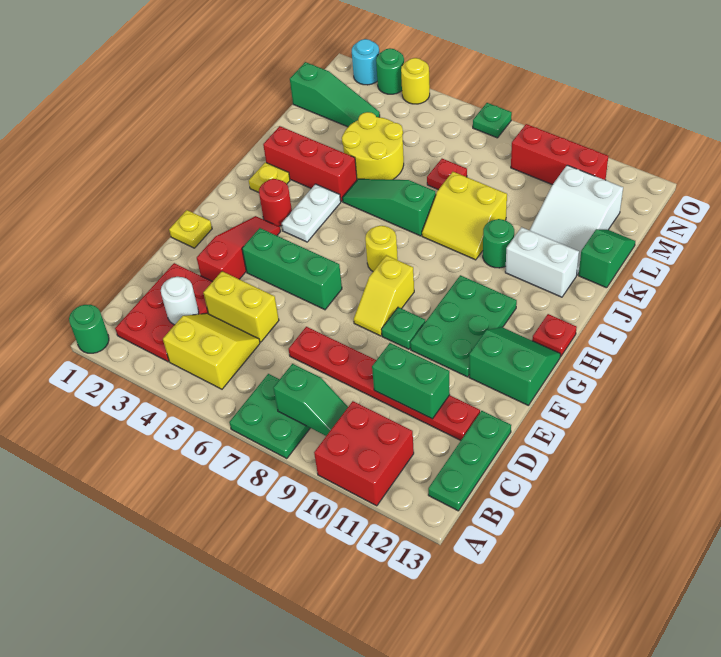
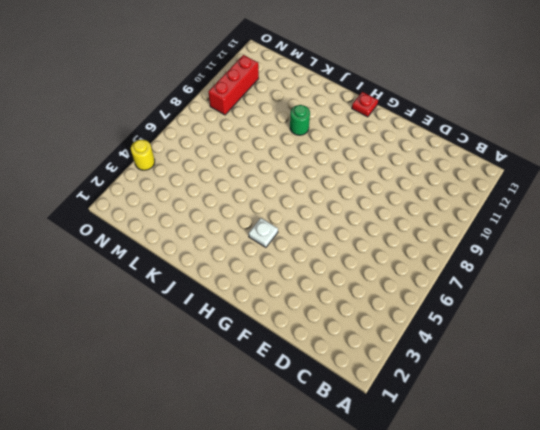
white plate H4 level 1 -> white plate H4:I4 level 1
none -> green round brick A1 level 1
none -> green plate A7:B8 level 1
none -> red brick A10:B11 level 1
none -> red plate B2:D3 level 1

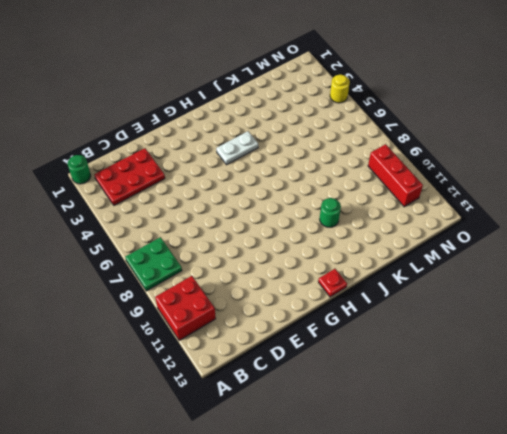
none -> yellow slope B4:C5 level 1 top B
none -> green plate B13:D13 level 1
none -> yellow brick D4:D5 level 1
none -> red plate D7:D12 level 1

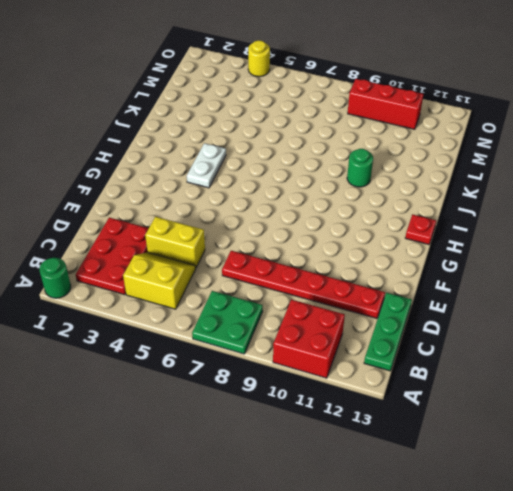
none -> red slope E3:G3 level 1 top E
none -> yellow plate F1 level 1
none -> green brick F4:F6 level 1
none -> yellow slope F8:G8 level 1 top G

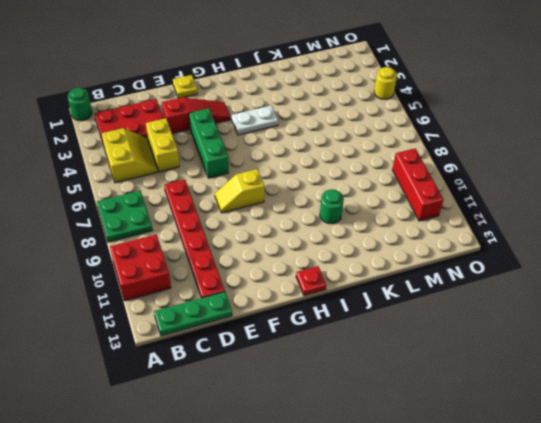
none -> green plate F9 level 1
none -> green plate F10:H11 level 1
none -> green slope F12:G13 level 1 top F
none -> red round brick H3 level 1

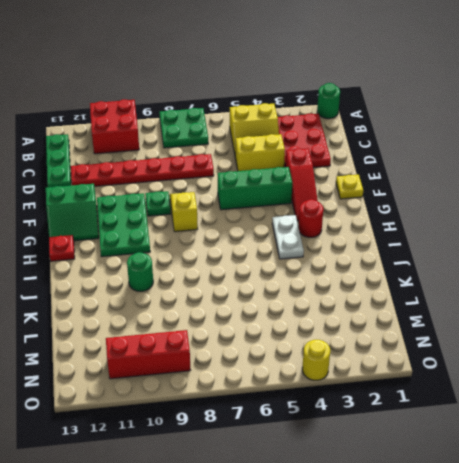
none -> yellow round brick H7 level 1
none -> yellow plate I2 level 1
none -> red brick J2:J4 level 1
none -> green slope J5:J7 level 1 top 7

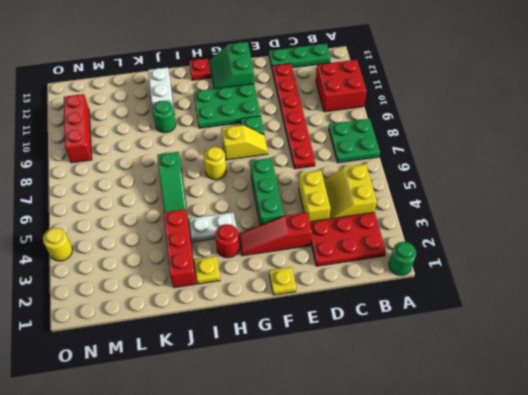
none -> yellow slope J8:K9 level 1 top K
none -> yellow round brick K4:L5 level 1
none -> white slope K11:M12 level 1 top M
none -> green slope K13:L13 level 1 top K

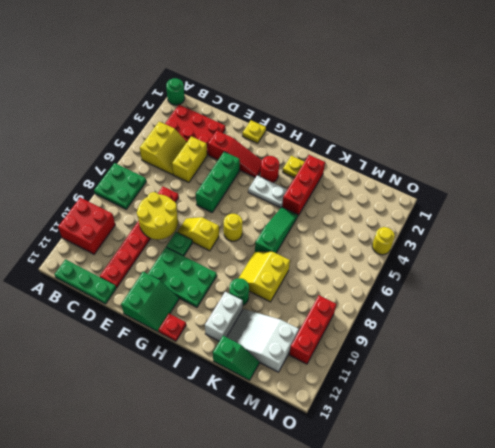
yellow round brick D8:E9 level 2 -> yellow round brick K4:L5 level 1
none -> red plate L7 level 1
none -> green slope M1:M3 level 1 top 1
none -> cyan round brick O2 level 1
none -> green round brick O3 level 1

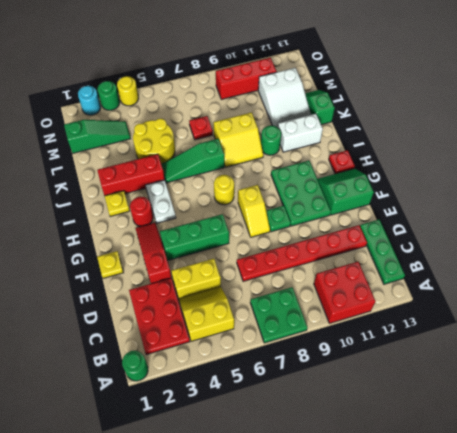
none -> green plate O7 level 1
none -> green slope B8:B9 level 2 top 8
none -> white round brick C3 level 2
none -> green brick D10:D11 level 2

